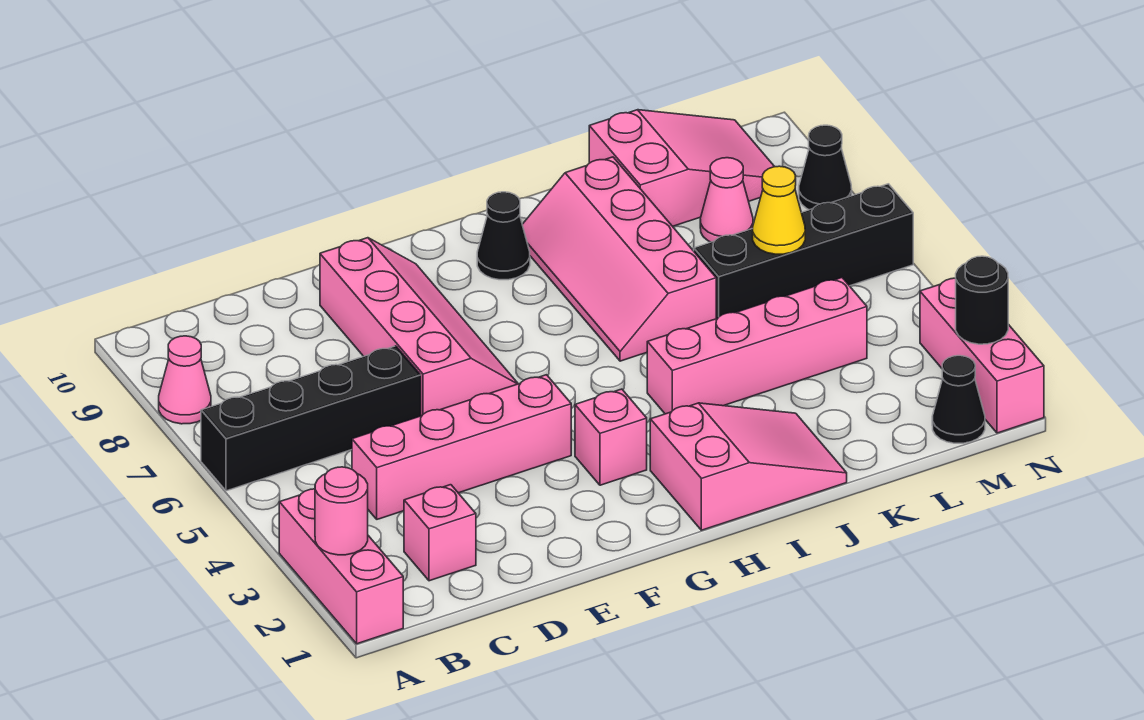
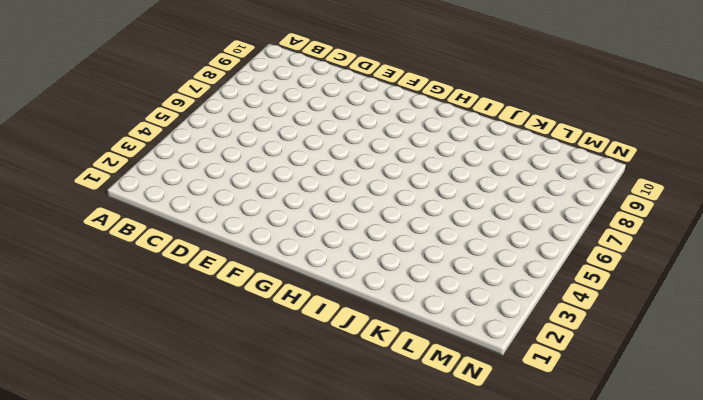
none -> pink brick A1:A3 level 1
none -> black brick A6:D6 level 1
none -> pink cone A8 level 1

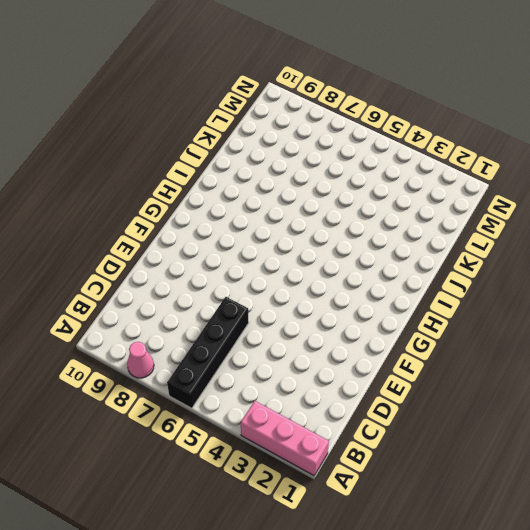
none -> pink brick C2 level 1
none -> pink brick C4:F4 level 1
none -> pink slope E6:F9 level 1 top E

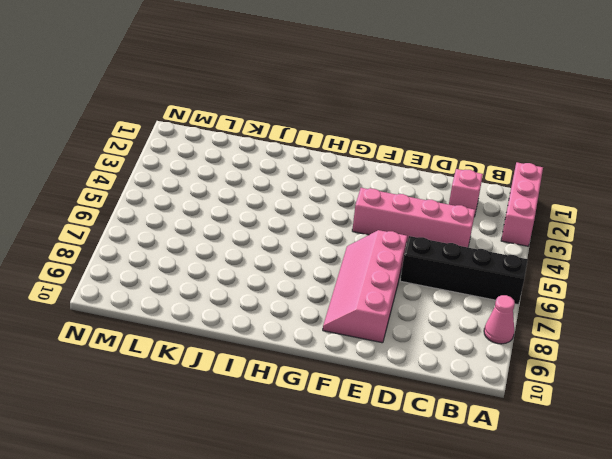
none -> pink brick G3 level 1
none -> pink slope H1:J2 level 1 top H
none -> black cone H9 level 1

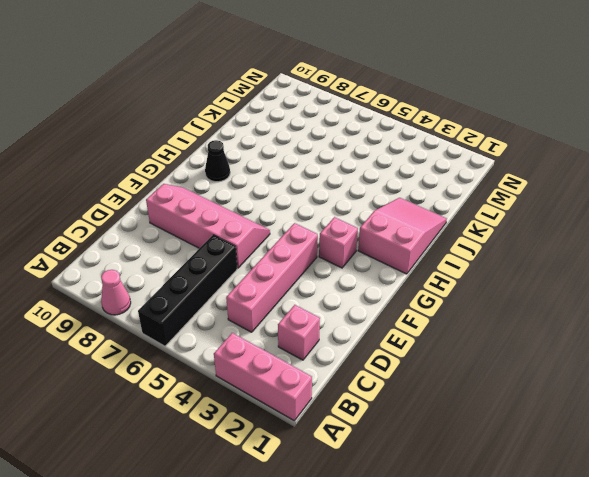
none -> pink brick I4:L4 level 1
none -> pink slope I6:J9 level 1 top J
none -> black brick K6:N6 level 1

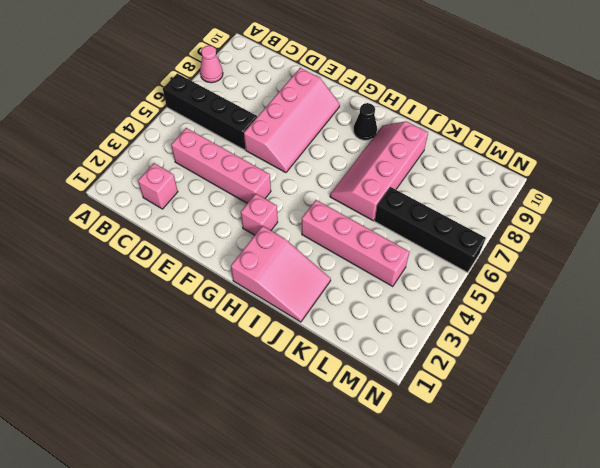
none -> pink brick A1:A3 level 1
none -> pink slope K9:M10 level 1 top K
none -> pink cone L8 level 1

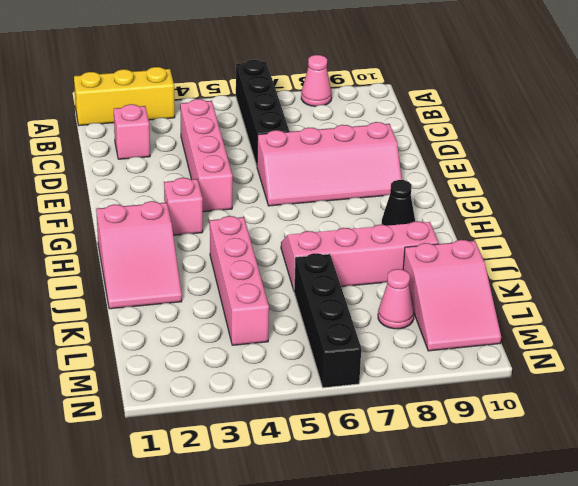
yellow brick A1:A3 level 1 -> pink brick A1:A3 level 1
none -> black cone M1 level 1
none -> pink brick N1:N3 level 1
none -> black cone N8 level 1

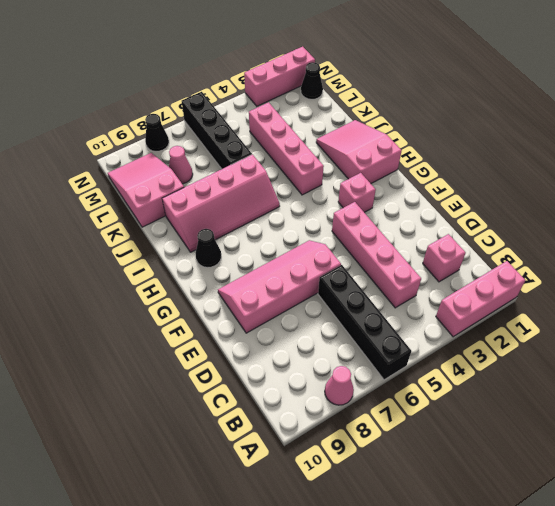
none -> pink round brick A2 level 2
none -> yellow cone L6 level 2
none -> black round brick N2 level 2

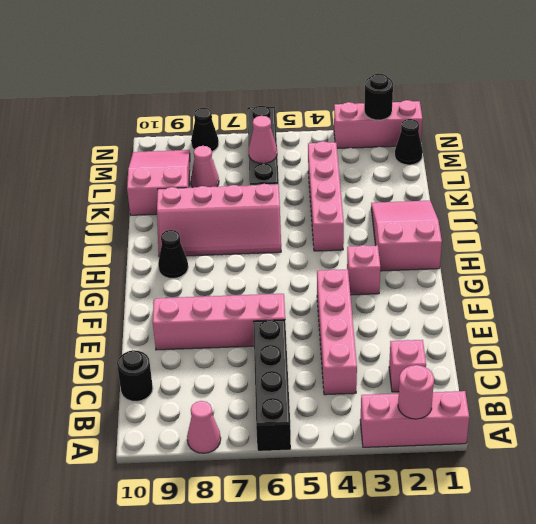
black round brick C10 level 1 -> none
pink cone L6 level 2 -> yellow cone L6 level 2

